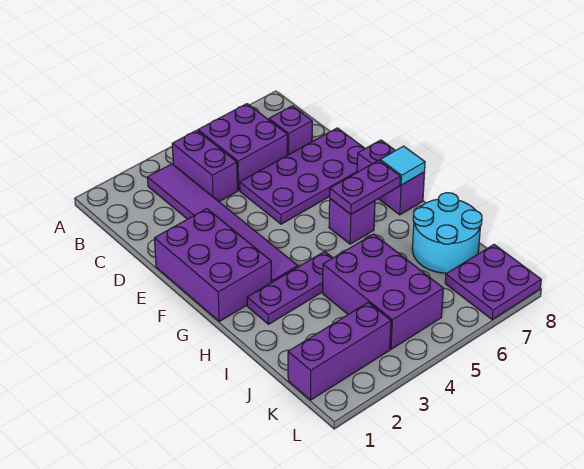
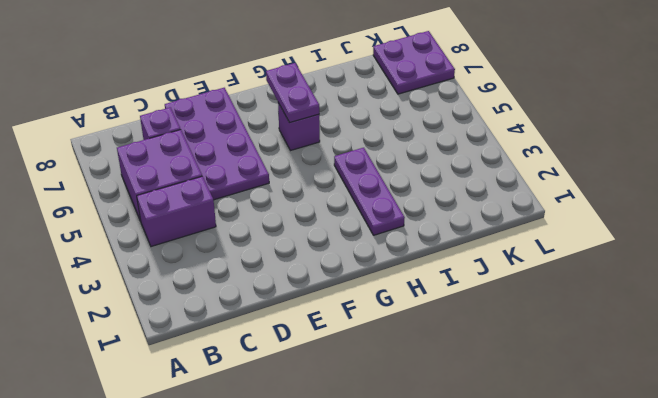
none -> purple tile B3:G3 level 1
none -> purple brick E1:G2 level 1
none -> purple brick F8:G8 level 1

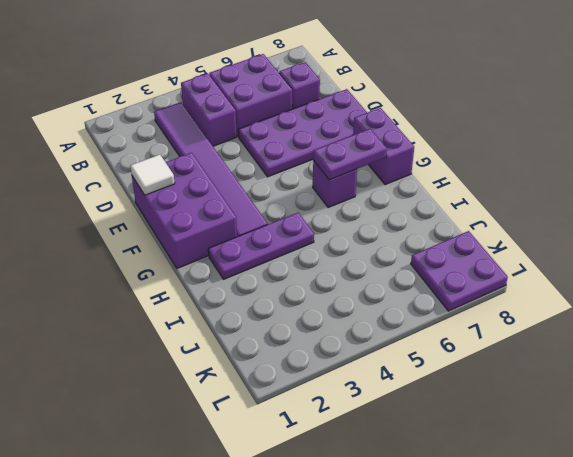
white tile E1 level 2 -> none
none -> purple brick I4:K5 level 1
none -> cyan round brick I7:J8 level 1
none -> purple brick K1:K3 level 1

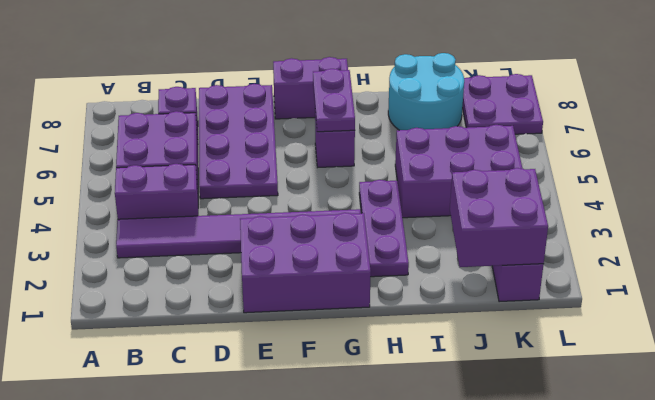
purple brick J1:K2 level 2 -> none
none -> cyan tile G8 level 2

